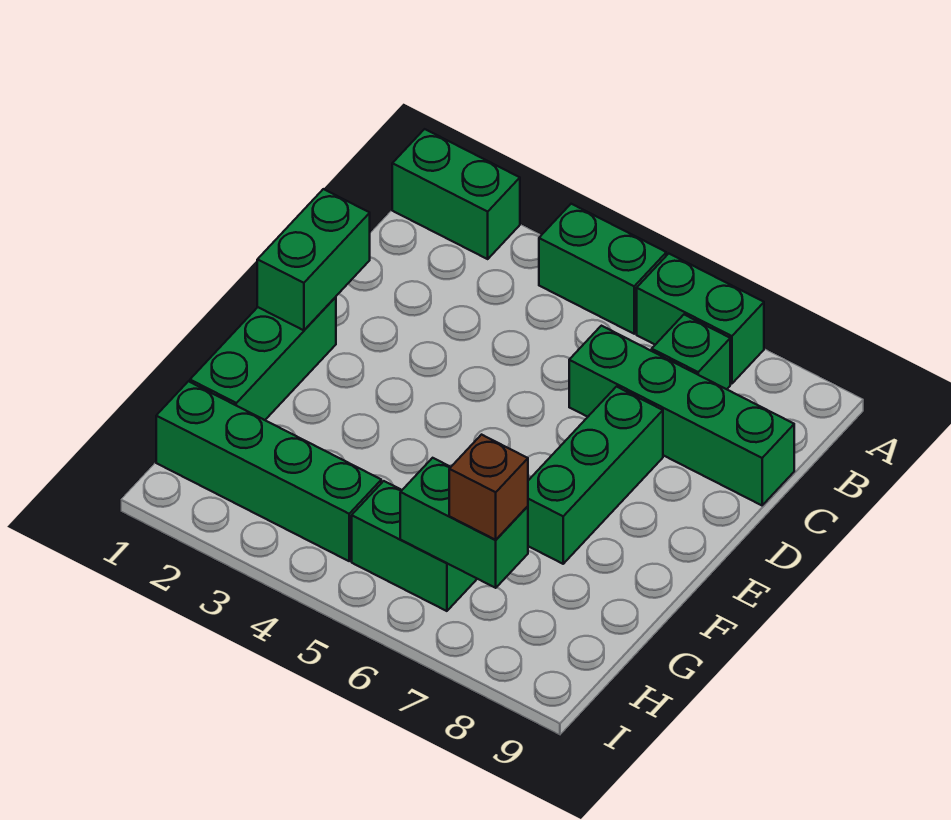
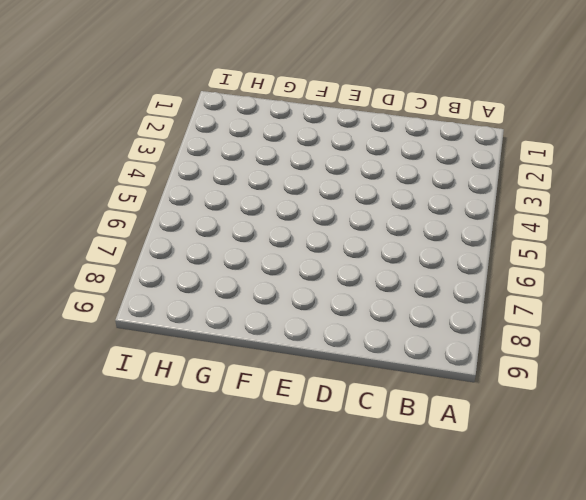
none -> green brick A1:A2 level 1
none -> green brick A4:A5 level 1
none -> green brick A6:A7 level 1

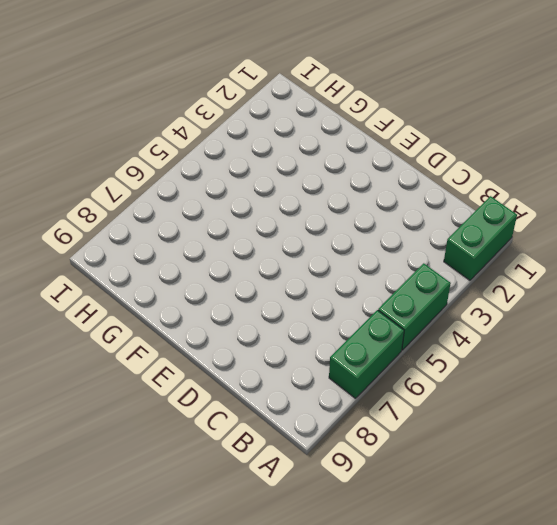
none -> green brick B7 level 1
none -> green brick C6:C9 level 1
none -> green brick D7:F7 level 1

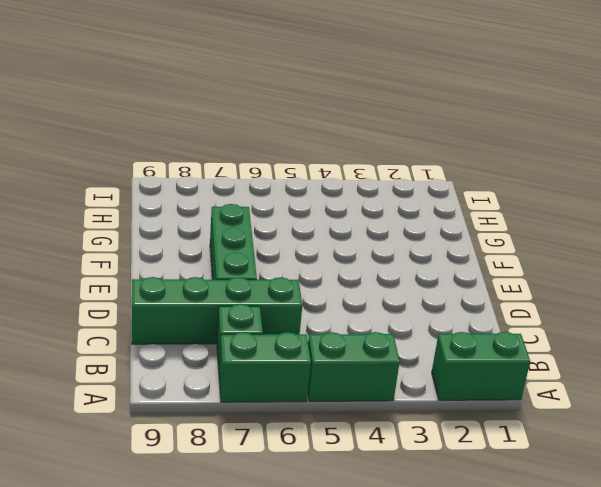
none -> green brick E1:G1 level 1
none -> green brick H1:H4 level 1
none -> green brick H5:H6 level 1

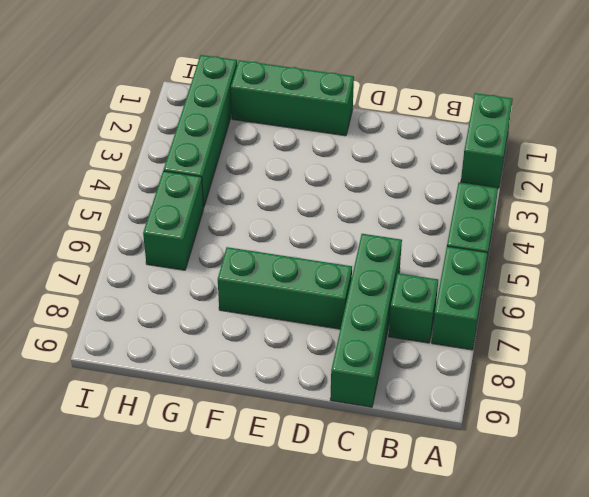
none -> green brick D1:E1 level 2
none -> green brick H6:H7 level 2
none -> brown brick H7 level 3

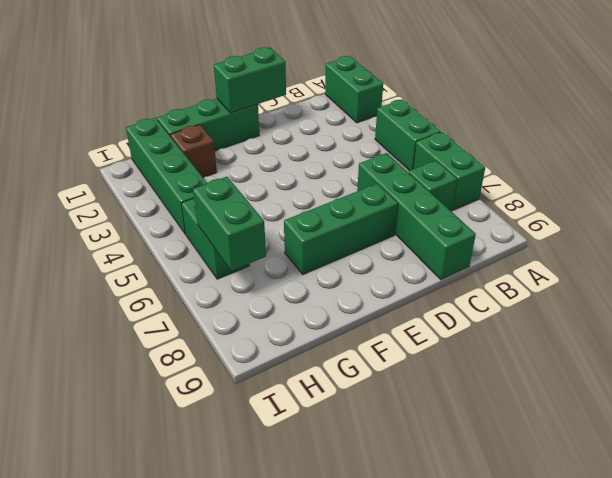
brown brick G2 level 1 -> brown brick H7 level 3

